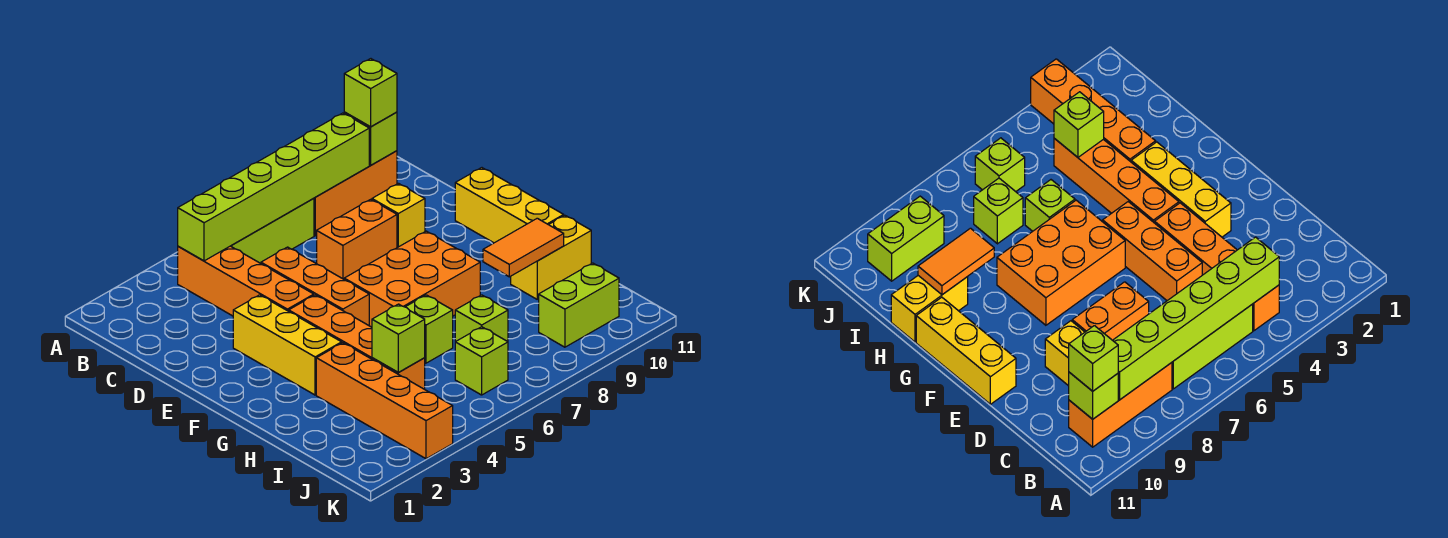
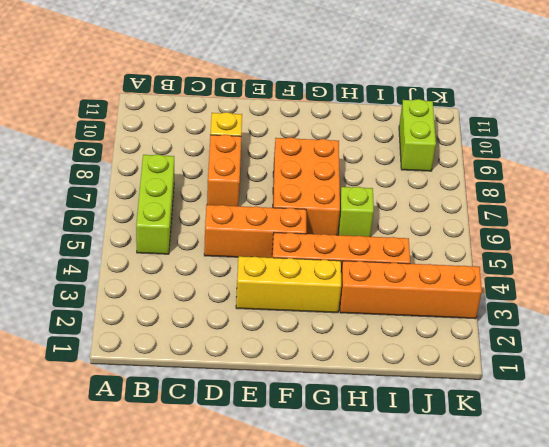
none -> orange brick B4:E4 level 1
none -> orange brick B8:B10 level 1
none -> yellow brick E11:G11 level 1

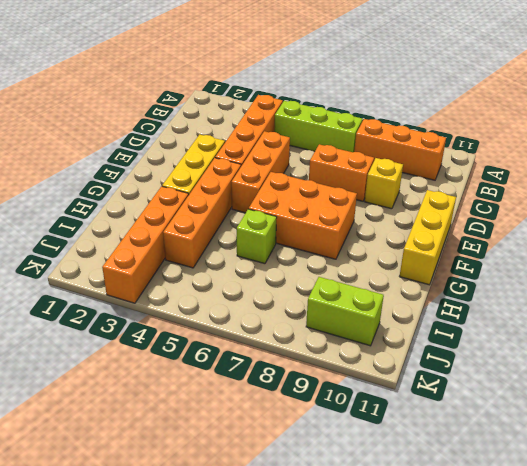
none -> yellow brick H10:H11 level 1
none -> lime brick I7 level 1
none -> lime brick J6 level 1

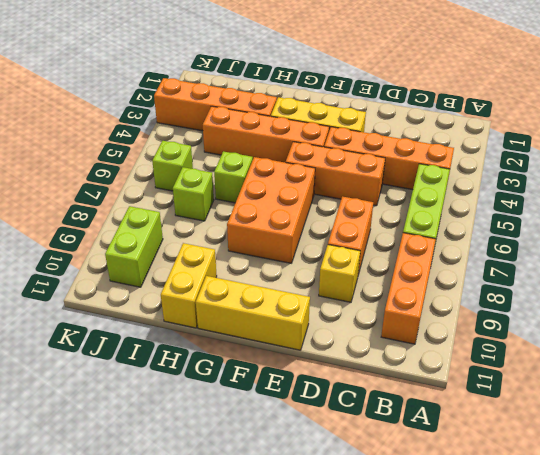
none -> lime brick B4:B9 level 2
none -> lime brick B10 level 2
none -> orange tile H9:H10 level 2

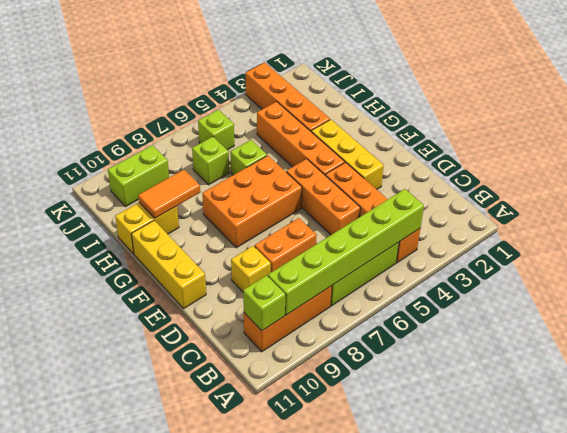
none -> lime brick I4 level 2
none -> lime brick B10 level 3

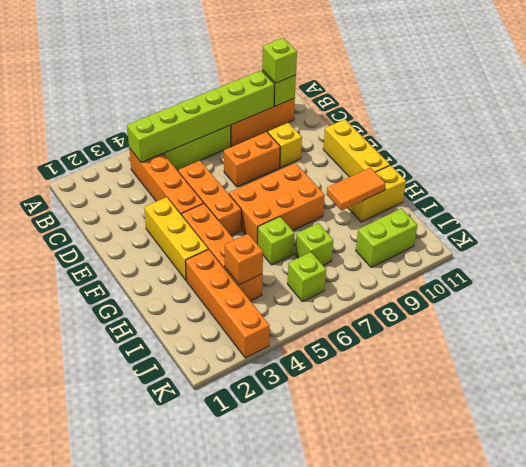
orange brick I4 level 2 -> lime brick I4 level 2

